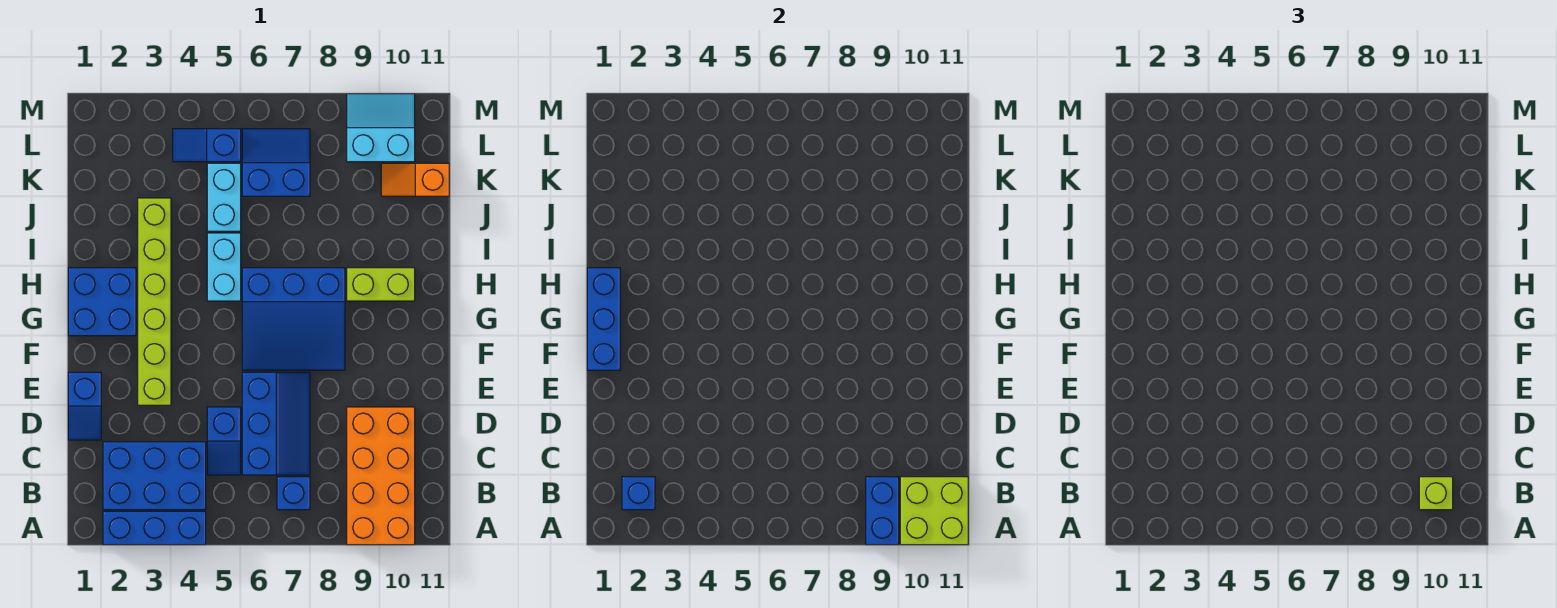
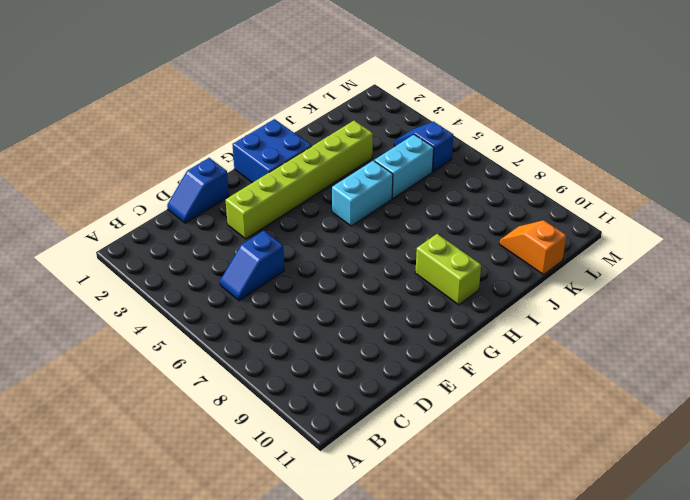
none -> blue brick A2:A4 level 1
none -> orange brick A9:D10 level 1
none -> blue brick B2:C4 level 1

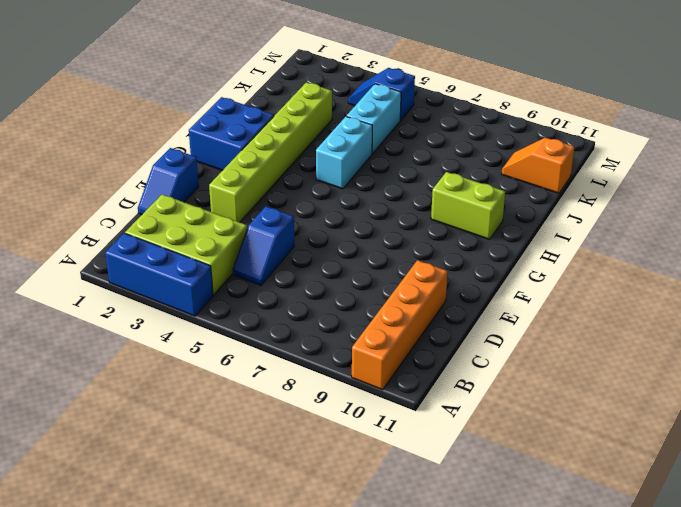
orange brick A10:D10 level 1 -> orange brick A9:D10 level 1
lime brick B2:C4 level 1 -> blue brick B2:C4 level 1
none -> blue brick B7 level 1
none -> blue slope C6:E7 level 1 top 6
none -> blue slope F6:H8 level 1 top H

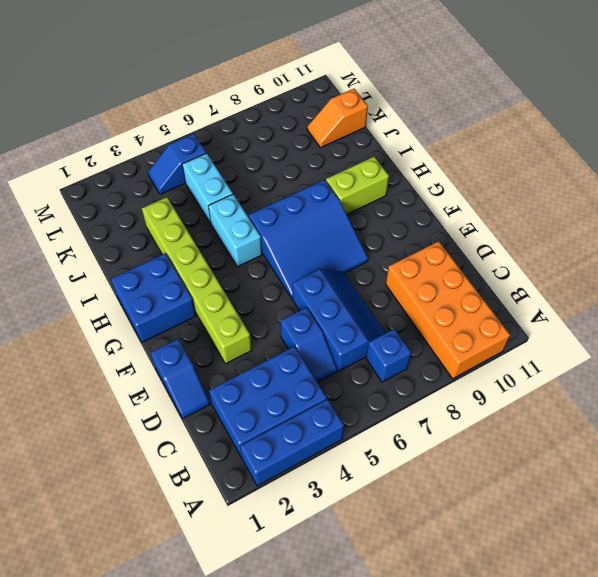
none -> blue slope K6:L7 level 1 top K
none -> cyan slope L9:M10 level 1 top L
none -> blue brick A9:B9 level 2

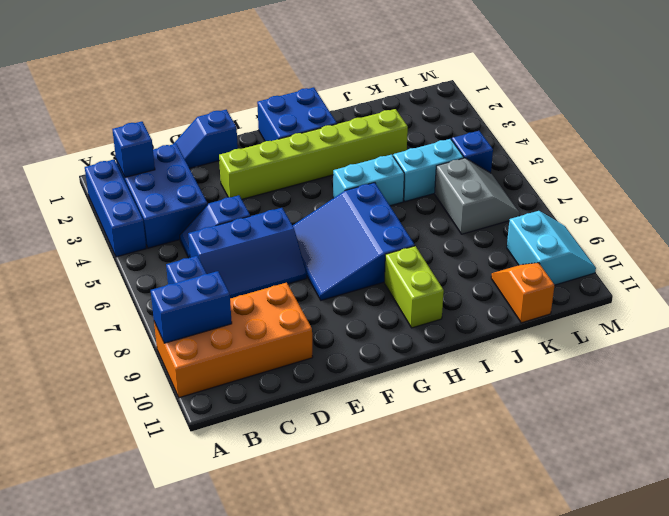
grey slope K6:L7 level 1 top K -> blue slope K6:L7 level 1 top K
none -> lime brick A10:B11 level 2
none -> blue brick F1:H1 level 2
none -> lime brick B10 level 3

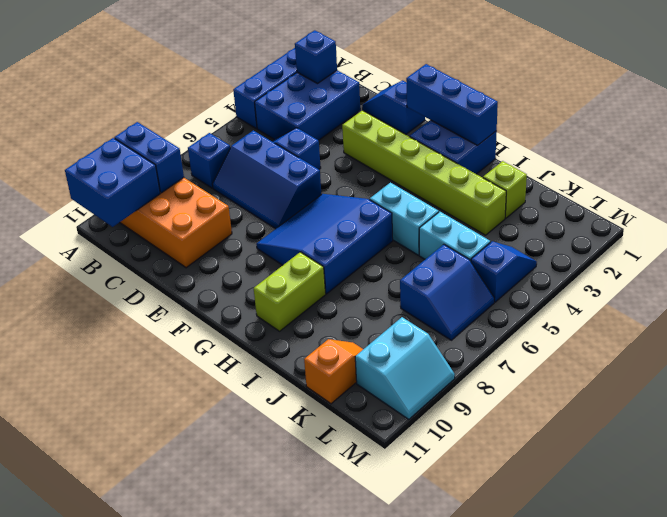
blue brick A10:B11 level 2 -> lime brick A10:B11 level 2
lime brick J2 level 1 -> lime brick B10 level 3

